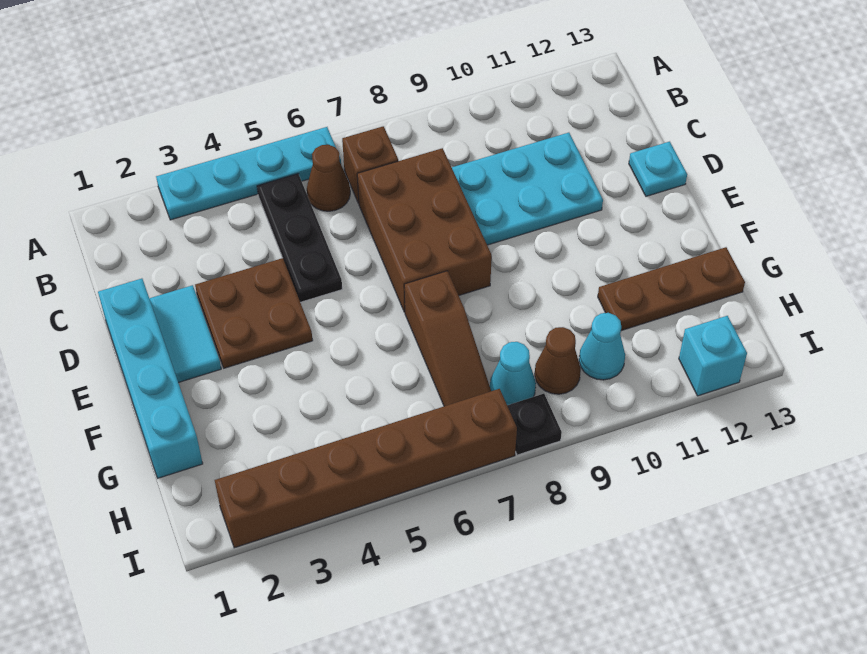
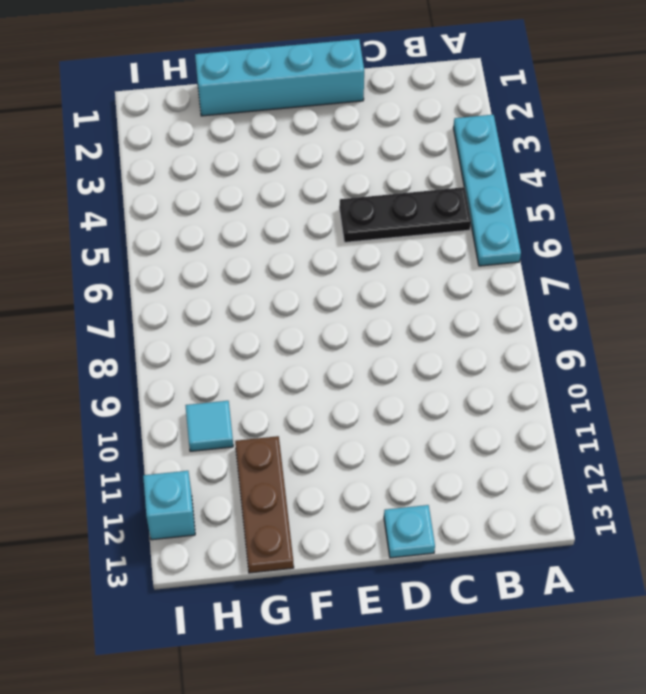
cyan tile H10 level 1 -> cyan cone H10 level 1
none -> brown cone B6 level 1
none -> brown brick B7 level 1
none -> brown brick C7:E8 level 1

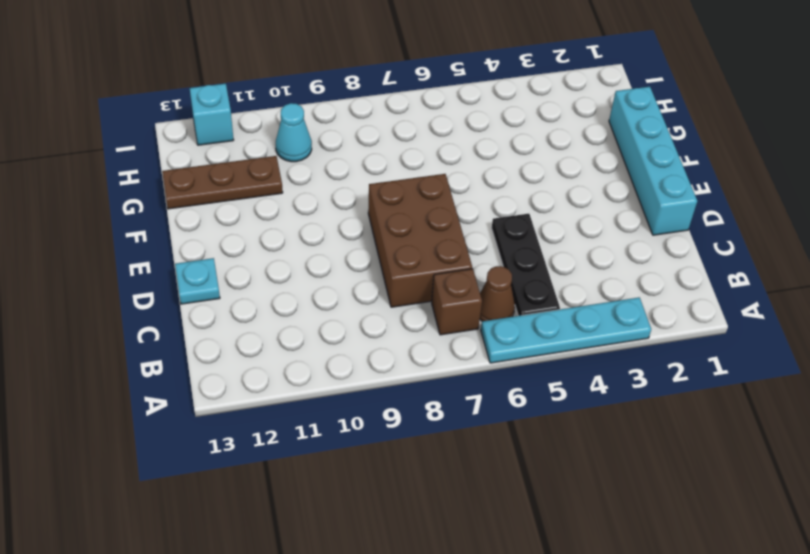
none -> cyan plate C9:D11 level 1
none -> cyan tile D2:E2 level 1
none -> brown plate D3:E4 level 1

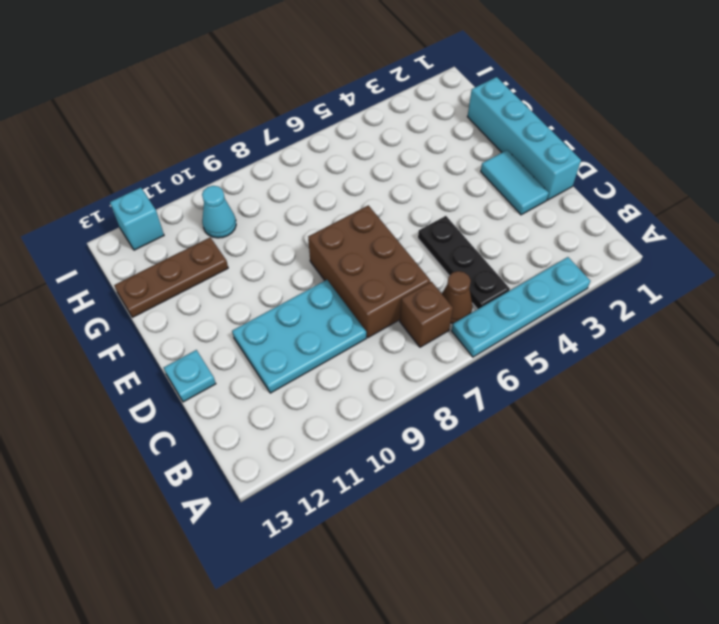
none -> brown plate D3:E4 level 1
none -> brown slope F7:H7 level 1 top F
none -> cyan cone H8 level 1

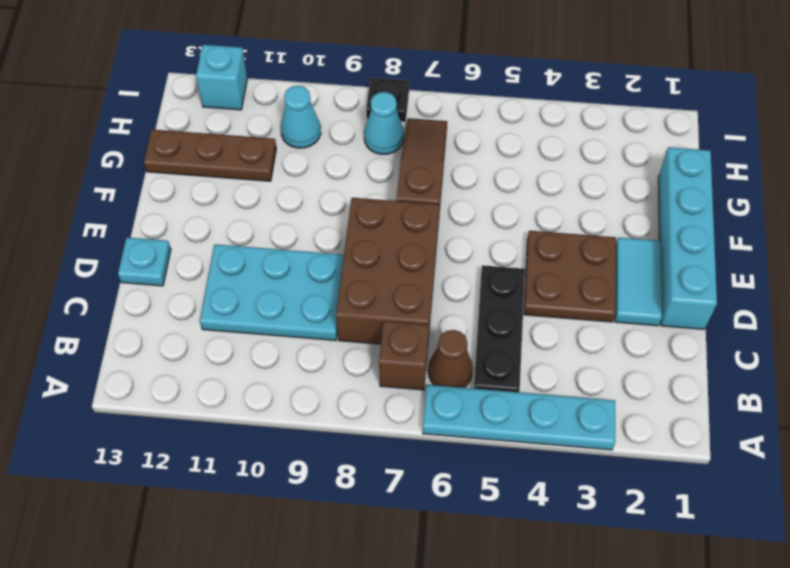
none -> brown cone H9 level 1
none -> brown brick I2:I7 level 1

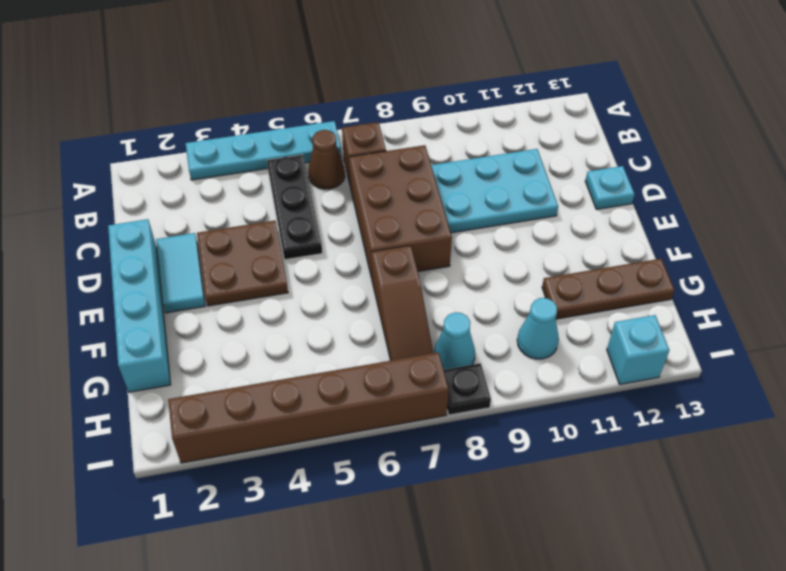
none -> brown cone H9 level 1

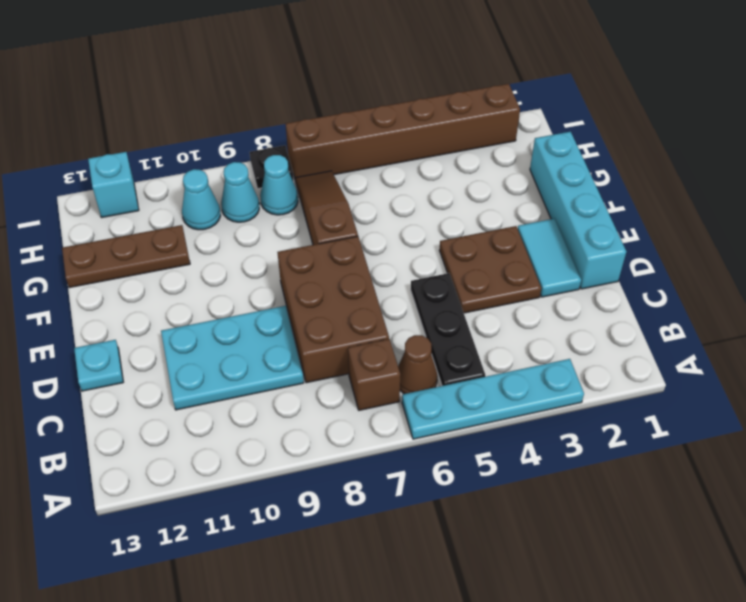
cyan cone H9 level 1 -> brown cone H9 level 1

